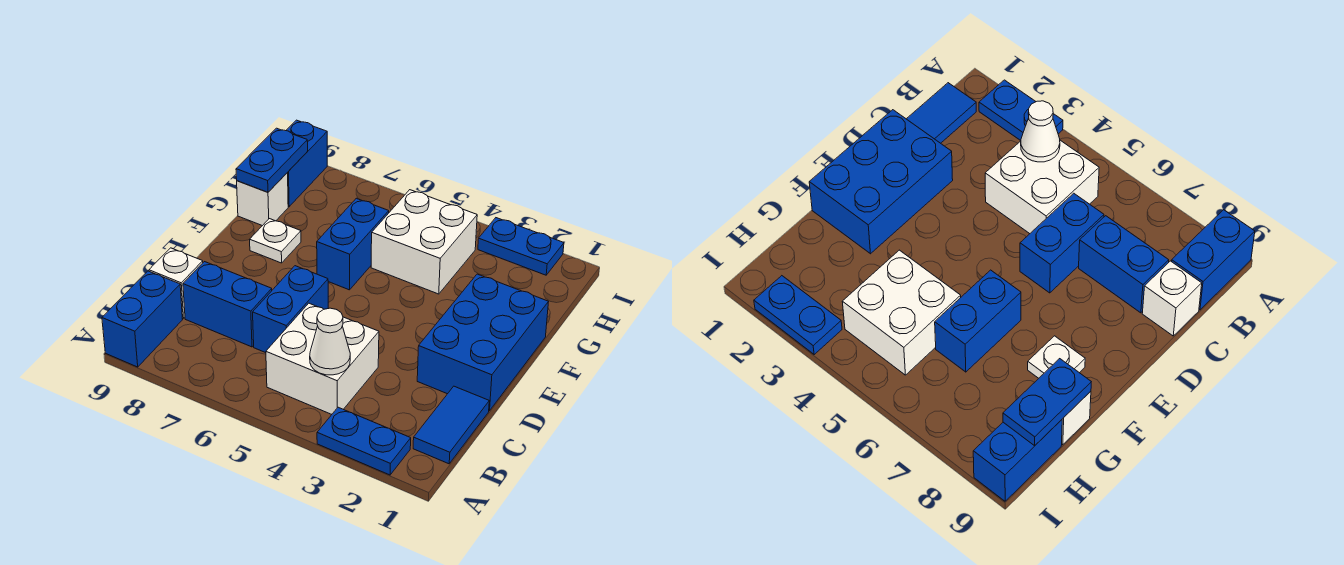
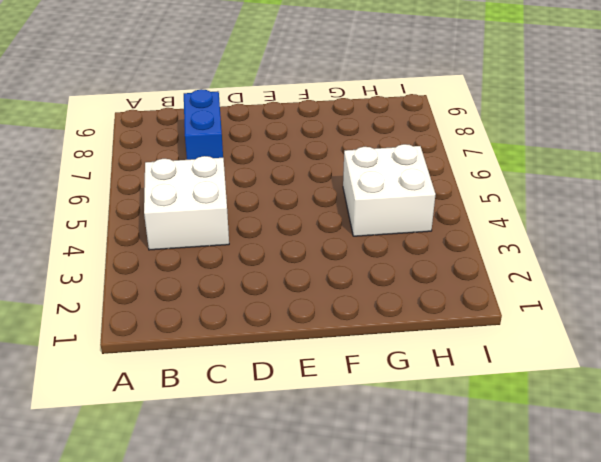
none -> blue plate A2:A3 level 1
none -> blue brick A9:B9 level 1
none -> blue tile B1:C1 level 1

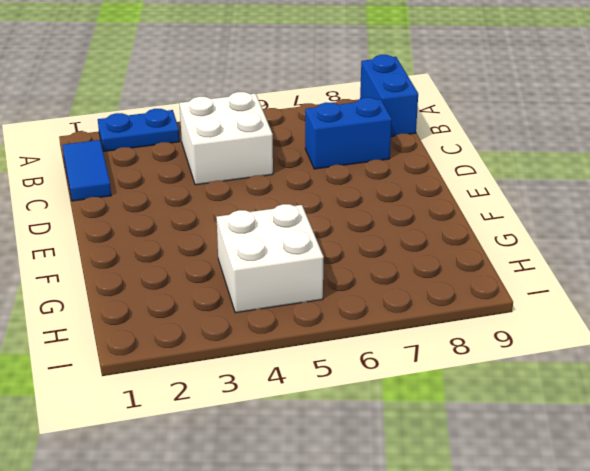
none -> blue brick C6:D6 level 1
none -> white brick C9 level 1
none -> blue brick D1:F2 level 1

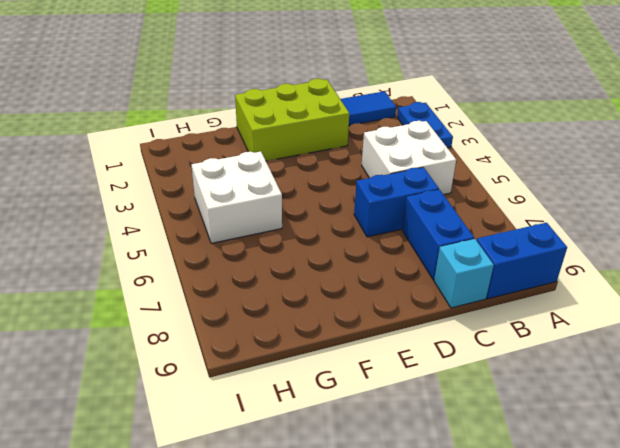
cyan brick C9 level 1 -> white brick C9 level 1
lime brick D1:F2 level 1 -> blue brick D1:F2 level 1
none -> blue brick F6:G6 level 1
none -> white plate F8 level 1
none -> white brick G9 level 1

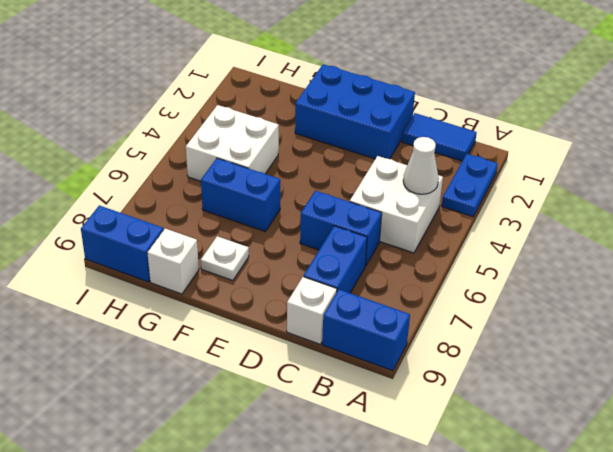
none -> blue plate I2:I3 level 1
none -> blue plate G9:H9 level 2

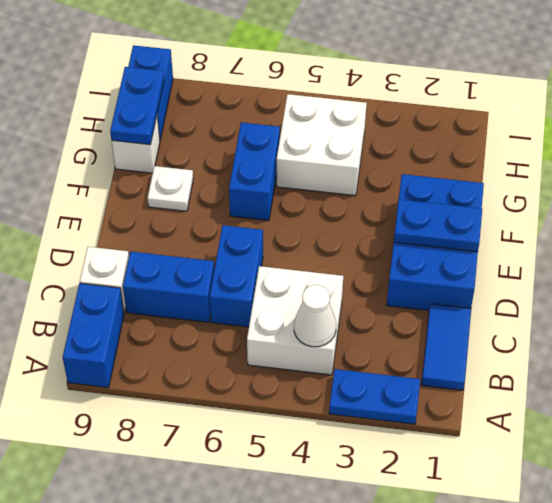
blue plate E1:E2 level 2 -> blue plate I2:I3 level 1

